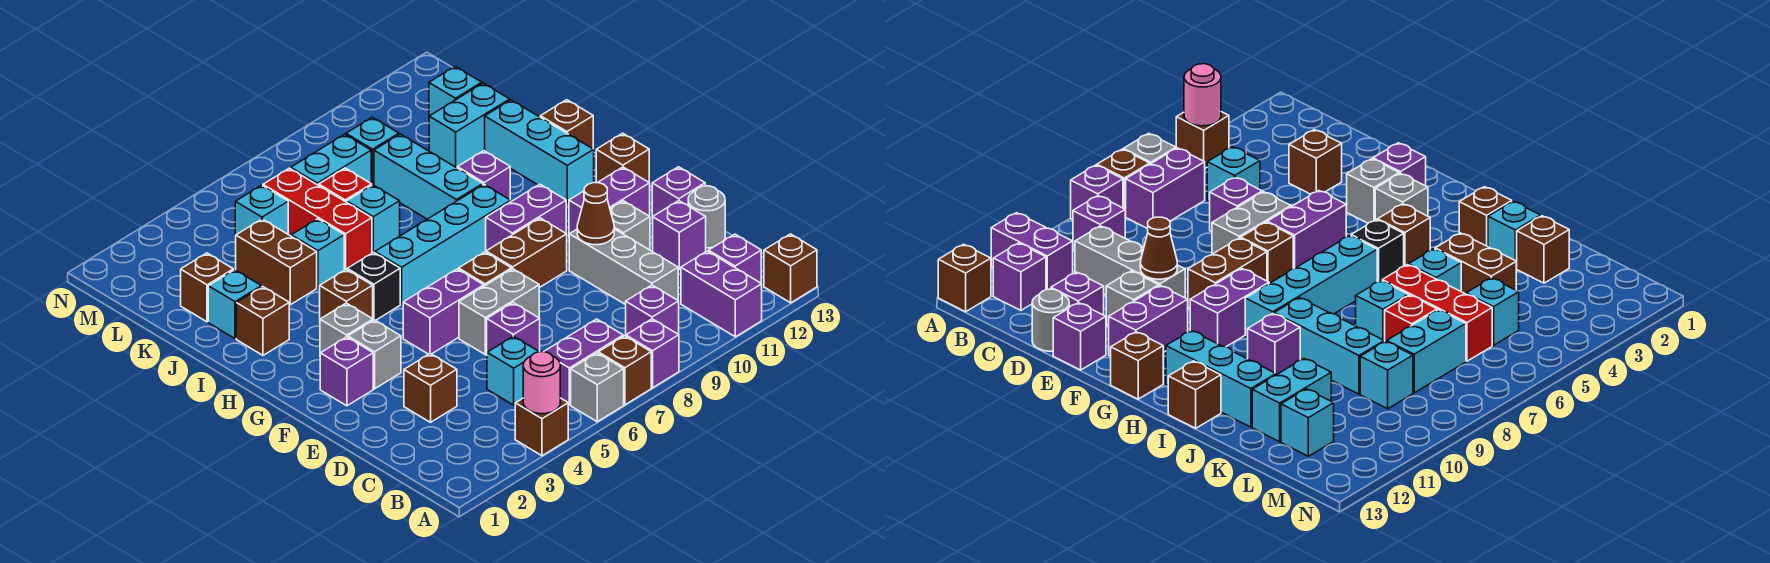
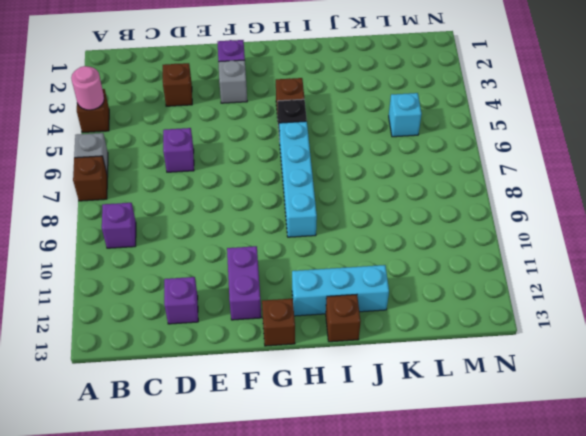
none -> purple brick A8 level 1
none -> purple brick A11:B11 level 1
none -> brown brick A13 level 1
none -> purple brick B6:B7 level 1

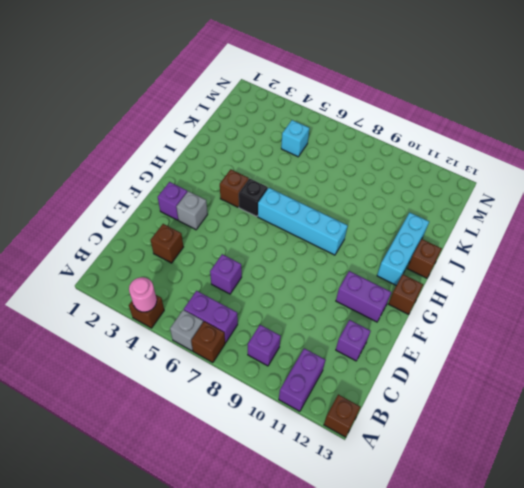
none -> purple brick A8 level 1
none -> purple brick B12 level 1
none -> cyan brick C5 level 1
none -> grey brick C10:E10 level 1

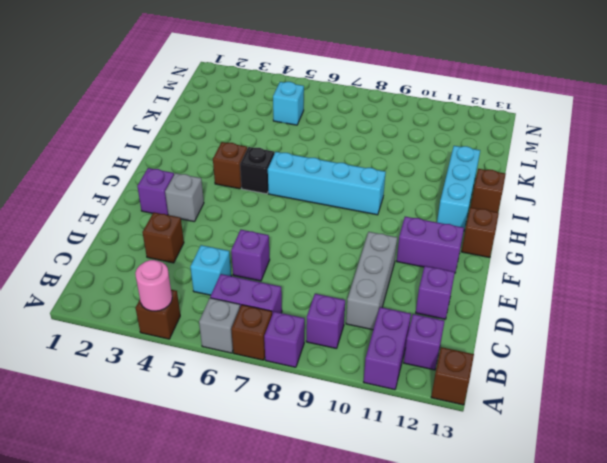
none -> grey round brick D13 level 1
none -> grey brick E6:E7 level 1
none -> grey brick E11 level 1
none -> purple brick E13 level 1

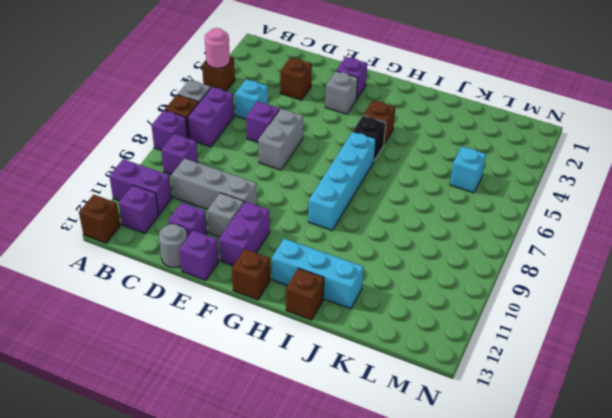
none -> purple brick F5:F6 level 1
none -> brown brick F7 level 1
none -> brown brick F8:F9 level 1
none -> grey brick G3 level 1

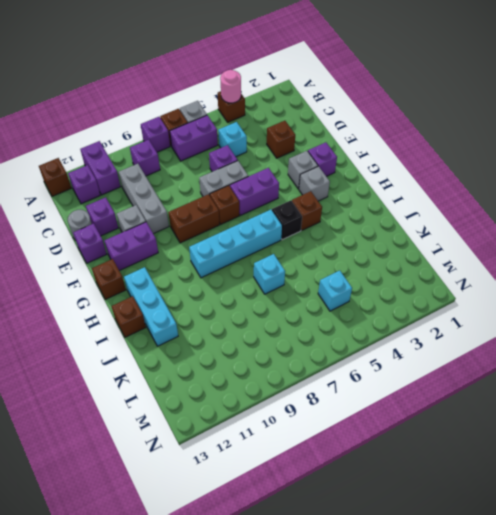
none -> purple brick G9:G10 level 1
none -> brown brick I2 level 1
none -> cyan brick I9:K9 level 1
none -> purple brick I10 level 1

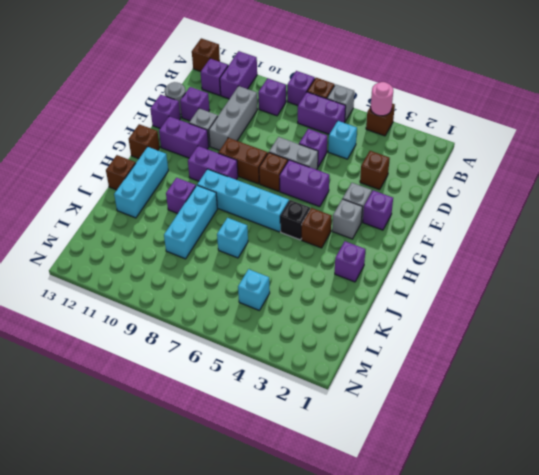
purple brick I2 level 1 -> brown brick I2 level 1
none -> cyan brick J2 level 1
none -> brown brick J4:K4 level 1
none -> cyan brick J5 level 1
none -> red brick J6:L6 level 1

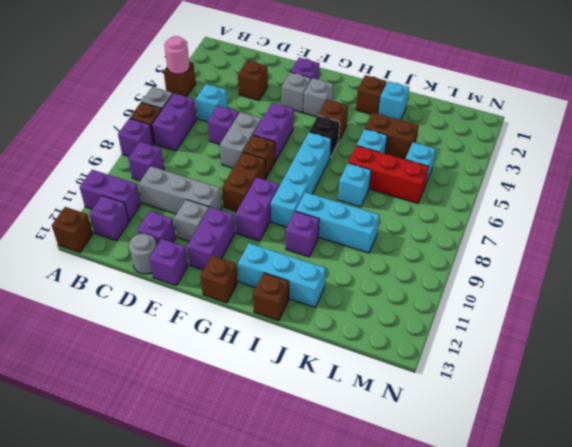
none -> brown brick K2 level 1
none -> red brick K7 level 1
none -> cyan brick K11:K12 level 1
none -> cyan brick L7:L8 level 1

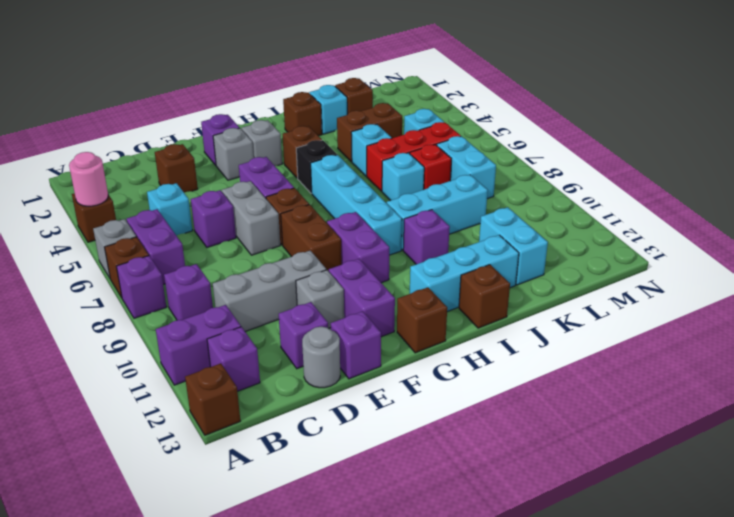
none -> cyan brick L9 level 1
none -> cyan brick L12 level 1
none -> brown cone E10 level 2

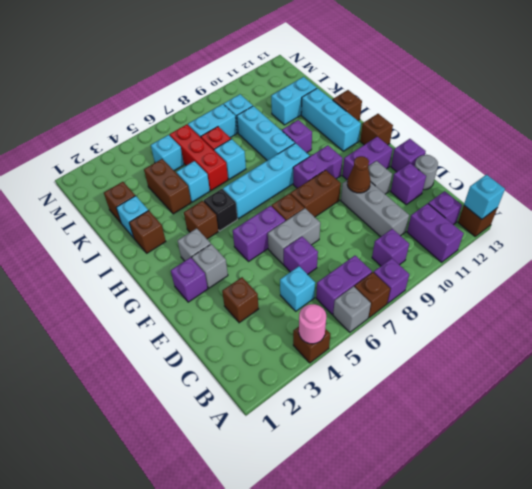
cyan brick A13 level 2 -> cyan brick L12 level 1

